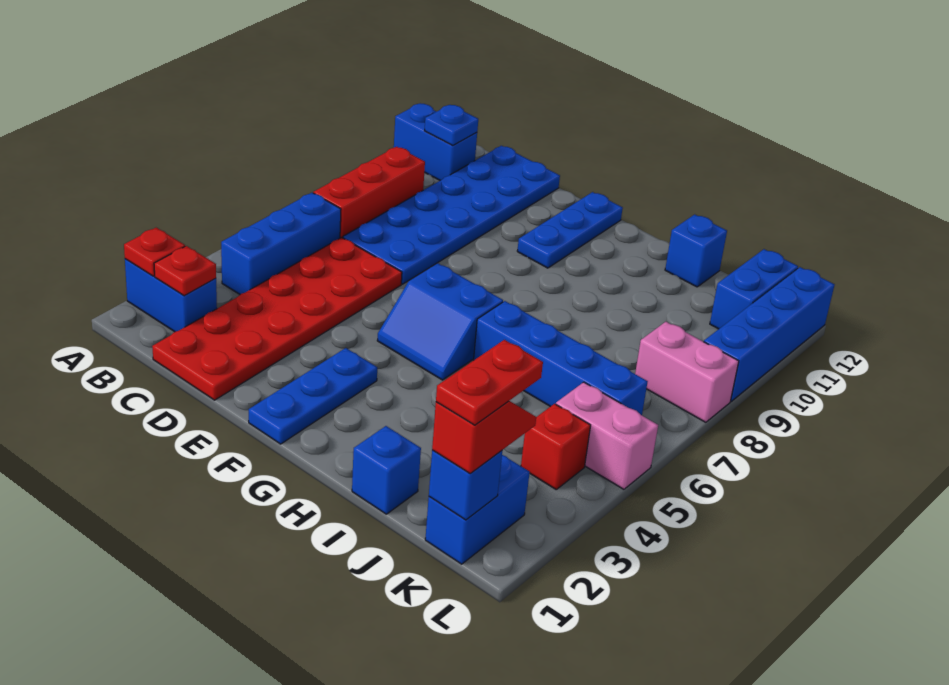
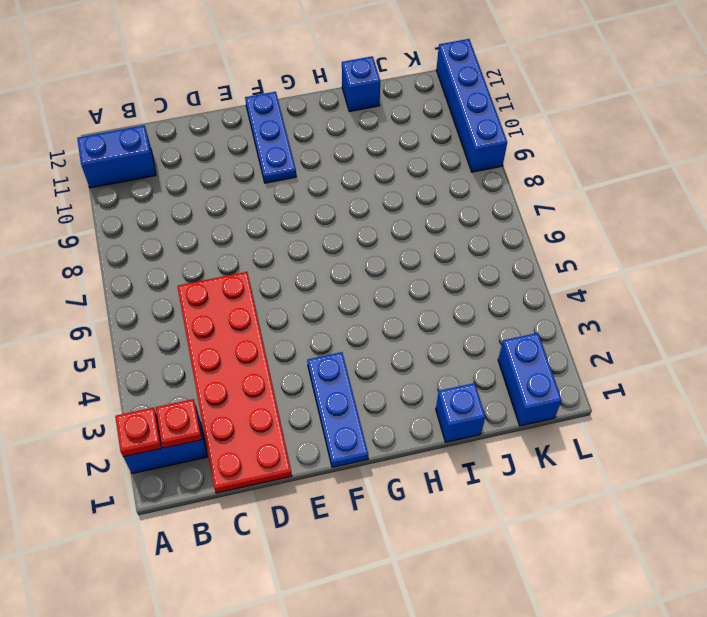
none -> blue brick B4:B6 level 1
none -> red brick B7:B9 level 1
none -> blue plate C7:D12 level 1

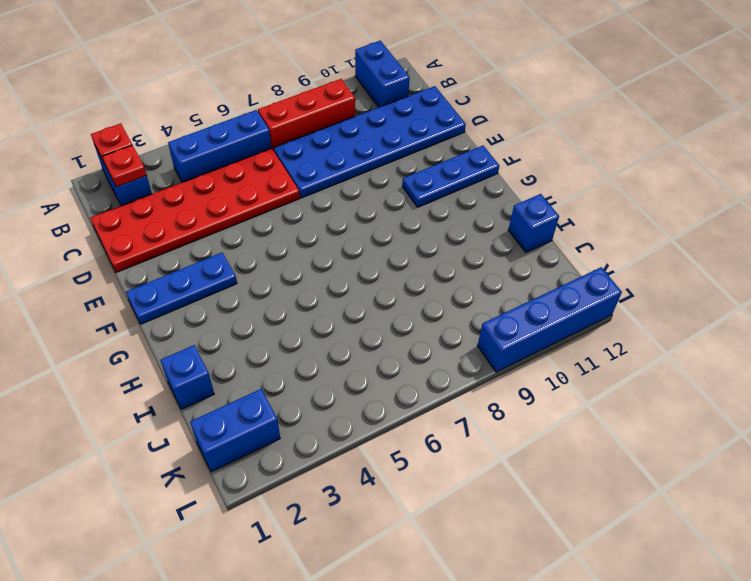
none -> blue slope F5:G6 level 1 top 6
none -> blue brick H6:K6 level 1
none -> red brick K4 level 1

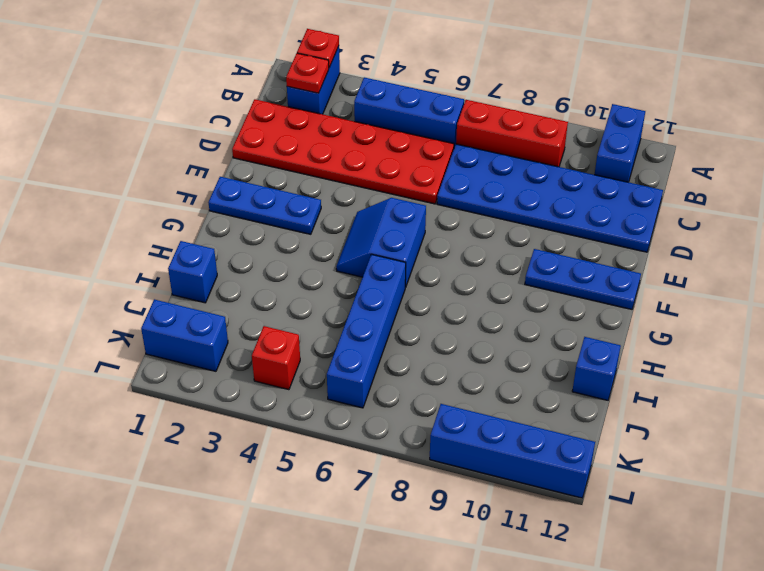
none -> pink brick K5:L5 level 1
none -> pink brick K8:L8 level 1
none -> blue brick K11:K12 level 1

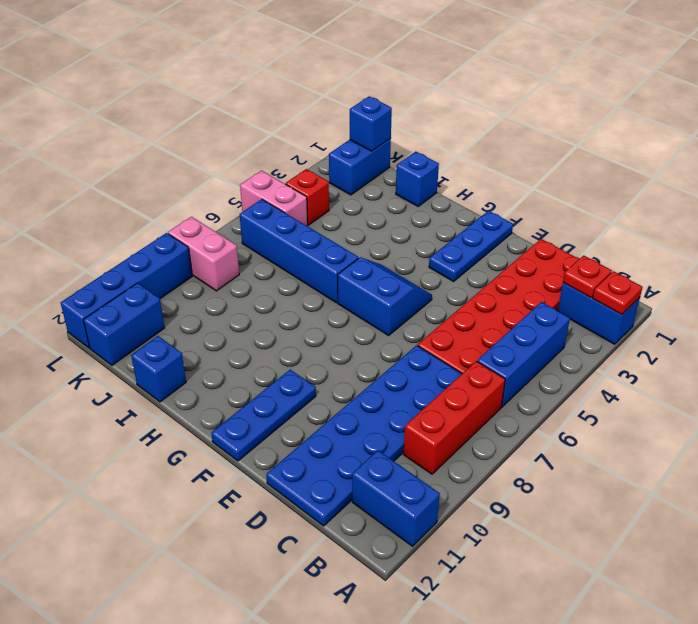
none -> blue plate B11 level 2
none -> red slope K1:K2 level 3 top 1
none -> red plate K1:K2 level 4

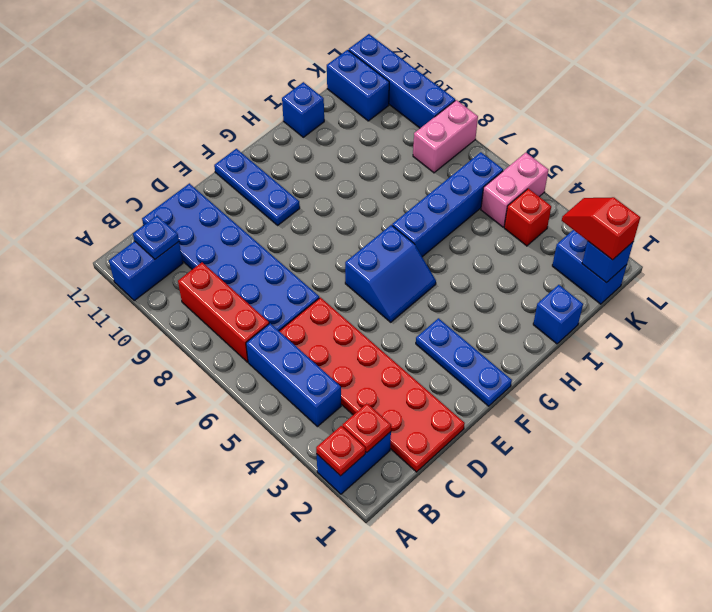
none -> red plate K1:K2 level 4

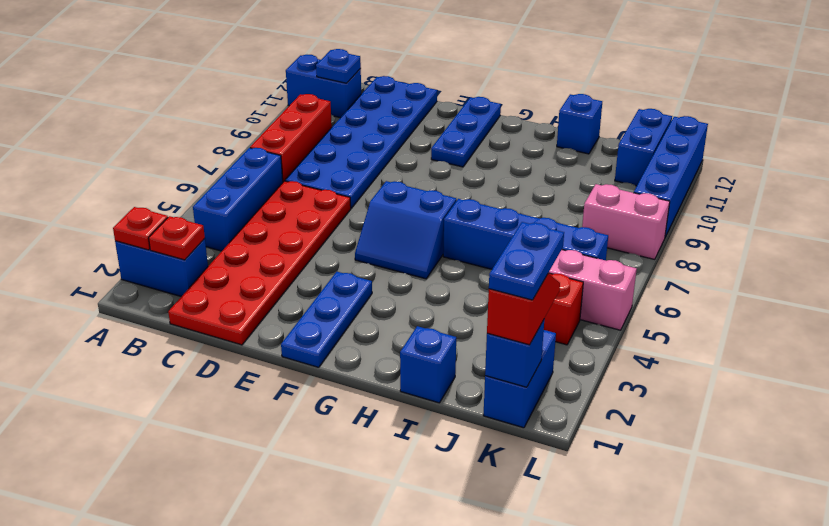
blue plate K1:K2 level 4 -> red plate K1:K2 level 4

